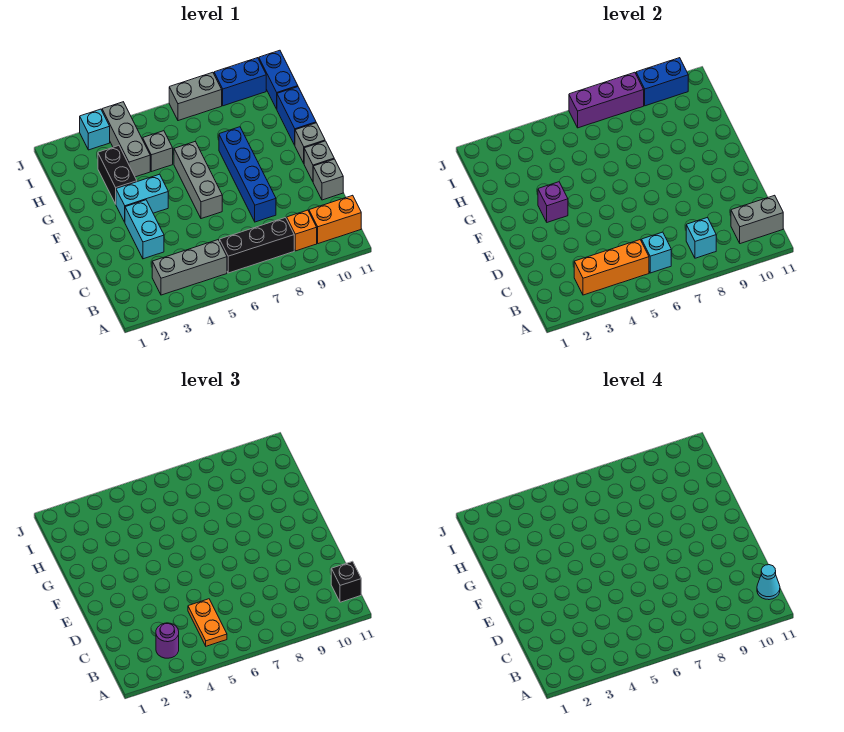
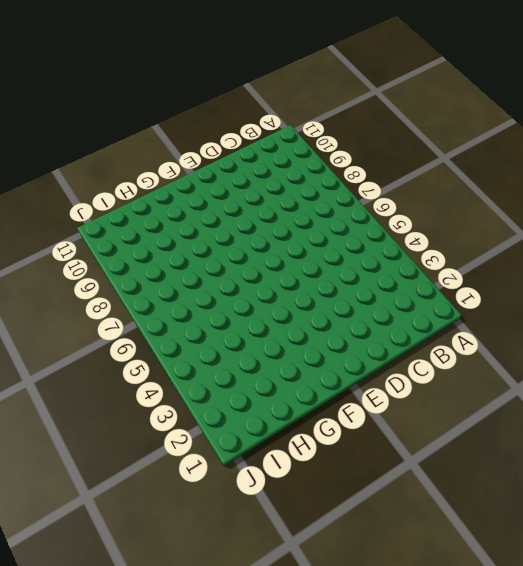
none -> grey brick B3:B5 level 1
none -> black brick B6:B8 level 1
none -> orange brick B9 level 1
none -> orange brick B10:B11 level 1

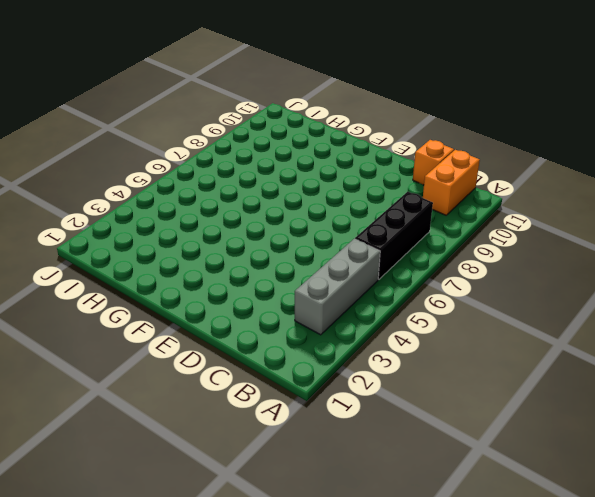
orange brick C11 level 1 -> orange brick B9 level 1
none -> cyan brick D3:E3 level 1
none -> blue brick D8:G8 level 1
none -> grey brick D11 level 1
none -> grey brick E6:G6 level 1

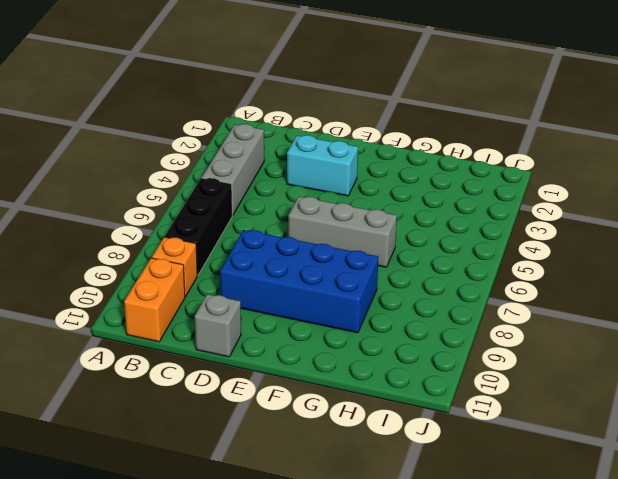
blue brick D8:G9 level 1 -> blue brick D8:G8 level 1
none -> grey brick E11 level 1
none -> cyan brick F3:F4 level 1
none -> grey brick F11 level 1
none -> black brick G3:H3 level 1

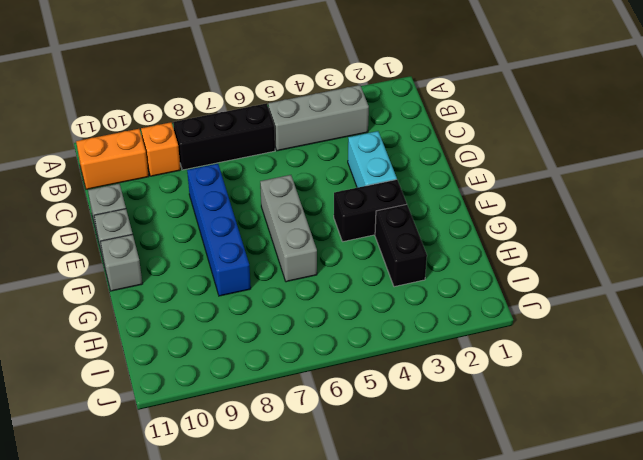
black brick F3:F4 level 1 -> cyan brick F3:F4 level 1
none -> blue brick G11:H11 level 1
none -> grey brick H4:J4 level 1
none -> grey brick H5 level 1
none -> blue brick I11:J11 level 1

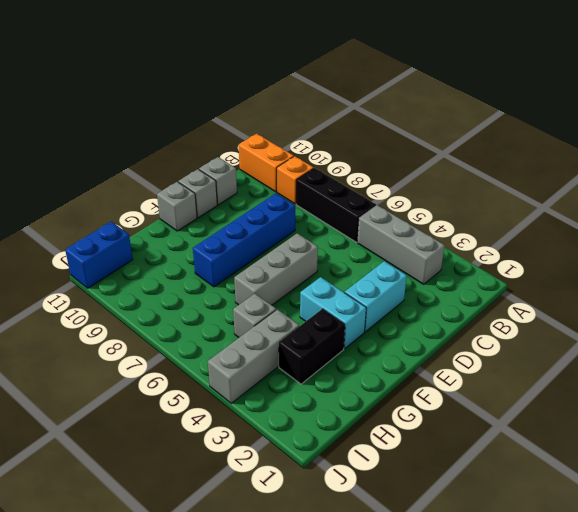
none -> blue brick G11:H11 level 1
none -> cyan brick J3 level 1
none -> grey brick J7:J8 level 1
none -> blue brick J9:J10 level 1

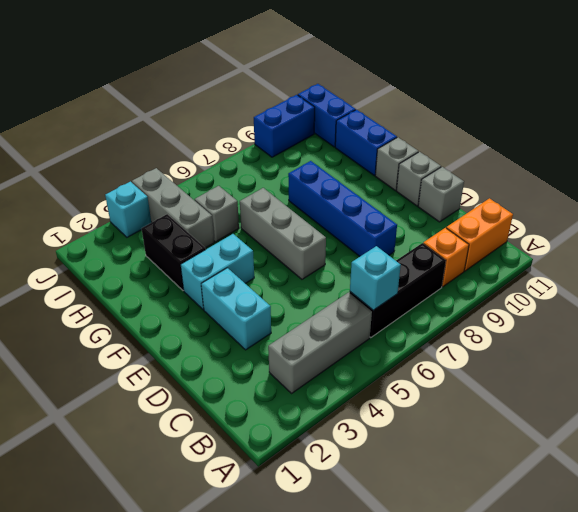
none -> grey brick J7:J8 level 1
none -> orange brick B3:B5 level 2
none -> cyan brick B8 level 2
none -> grey brick B10:B11 level 2

